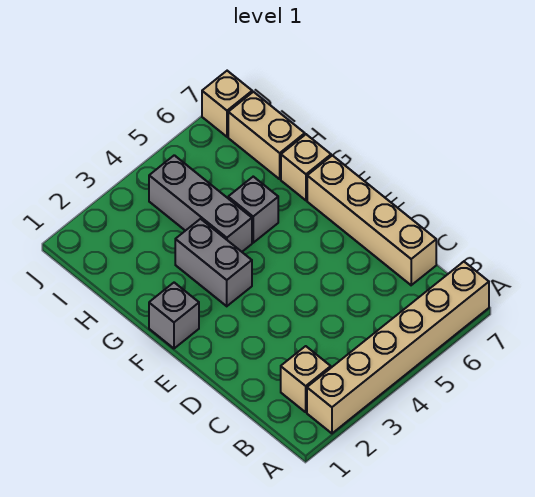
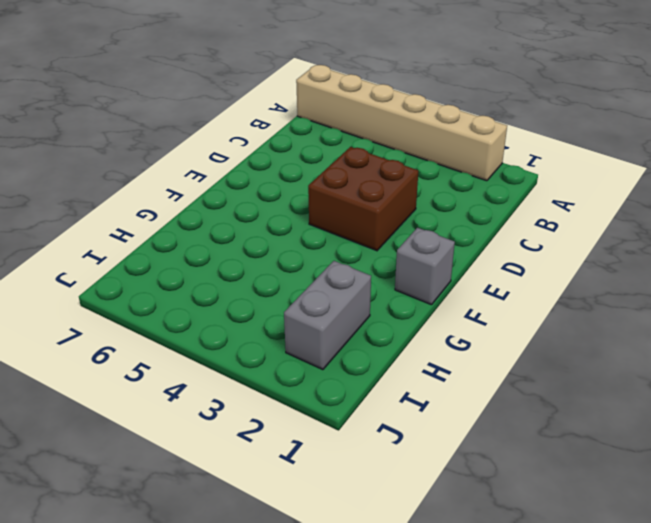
brown brick D3:E4 level 1 -> none
grey brick H2:I2 level 1 -> grey brick F3:G3 level 1
none -> tan brick B2 level 1
none -> tan brick C7:F7 level 1

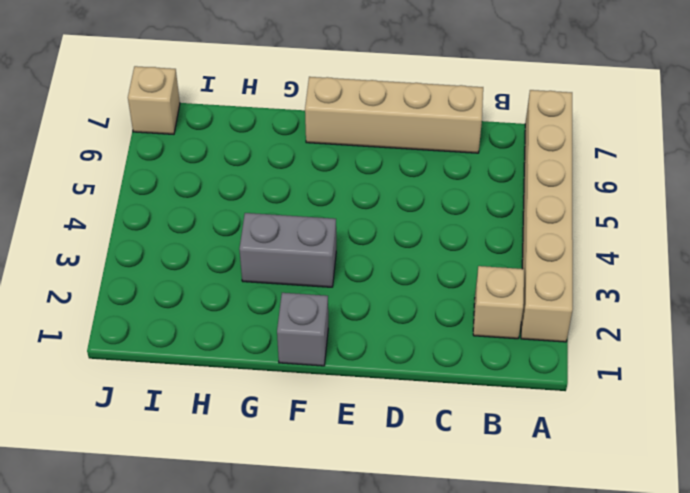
none -> grey brick G4:I4 level 1
none -> grey brick G5 level 1

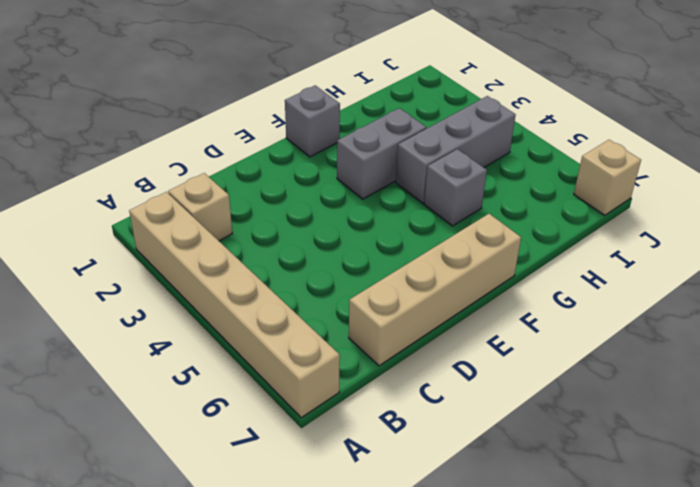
none -> tan brick G7 level 1
none -> tan brick H7:I7 level 1

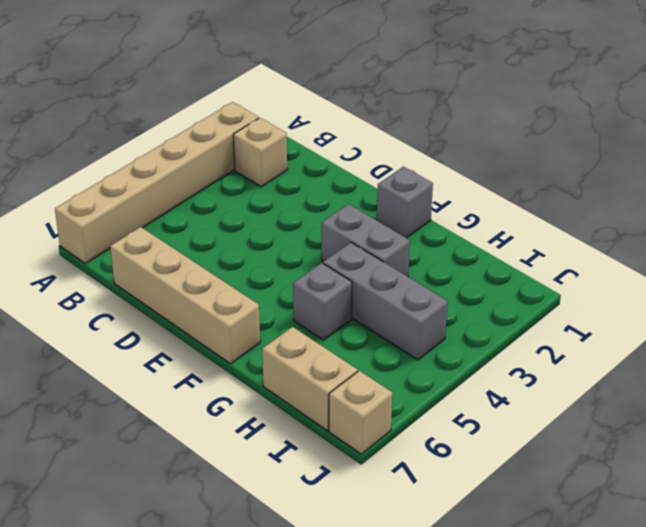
none -> tan brick G7 level 1

